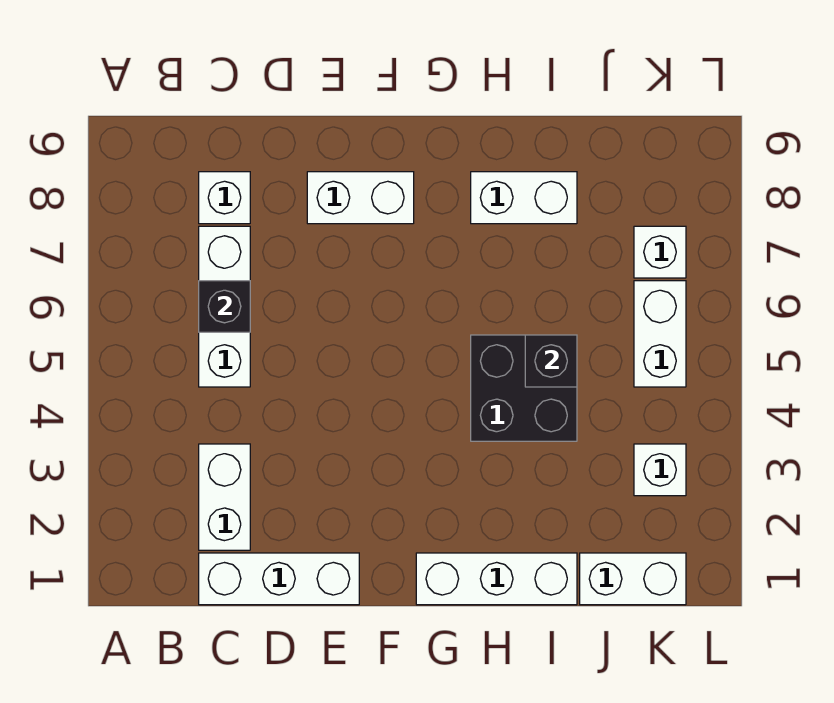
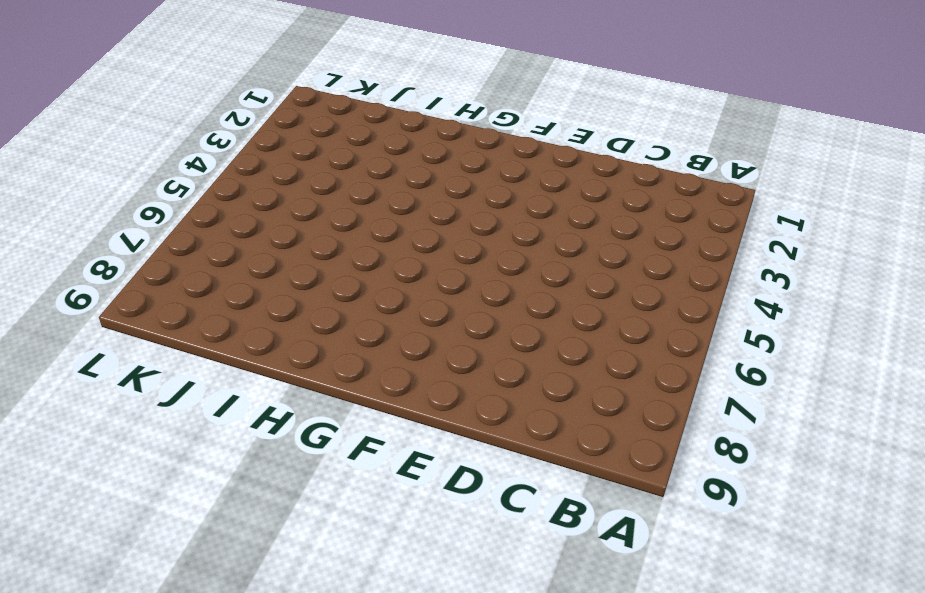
none -> white brick C1:E1 level 1
none -> white brick C2:C3 level 1
none -> white brick C5:C7 level 1

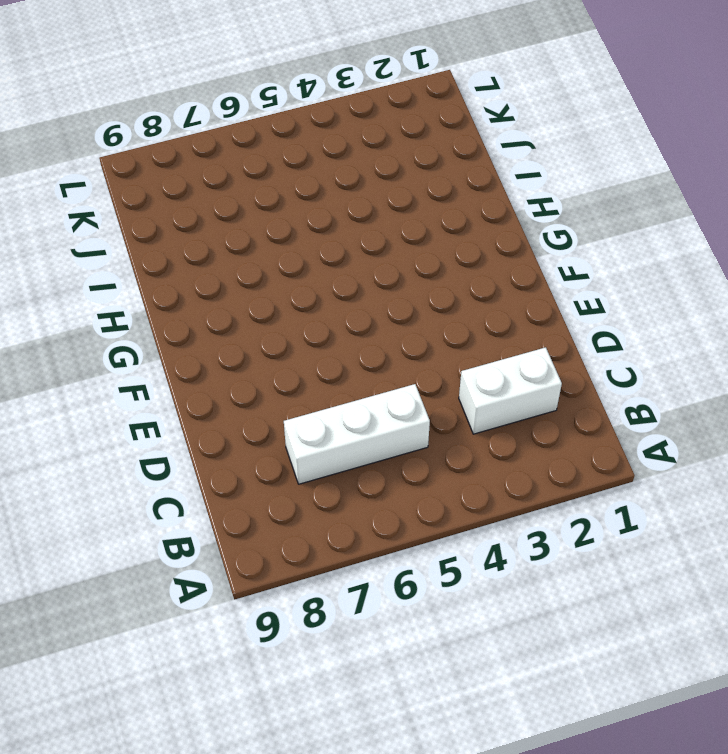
none -> white brick C1:E1 level 1
none -> white brick C8 level 1
none -> white brick E8:F8 level 1

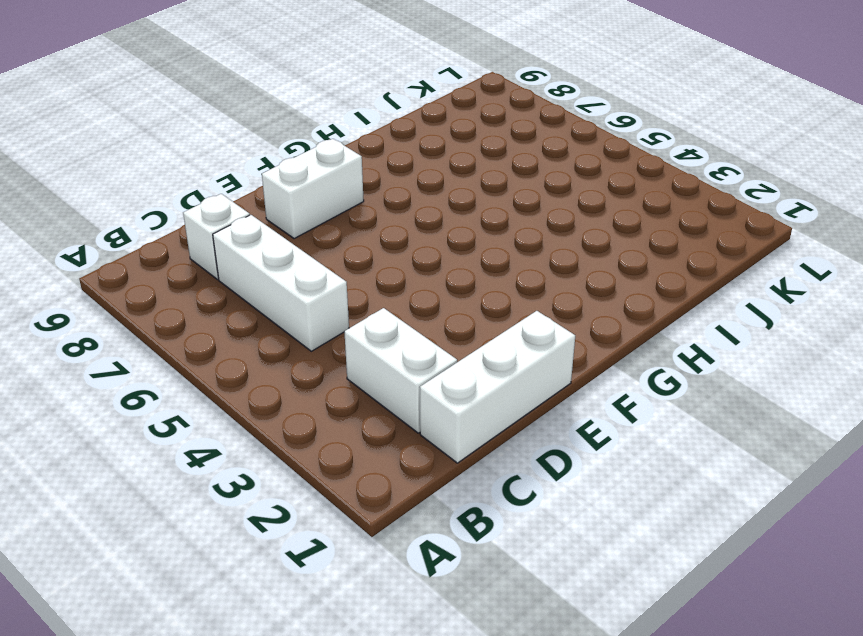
none -> white brick G1:I1 level 1
none -> black brick H4:I5 level 1
none -> white brick H8:I8 level 1

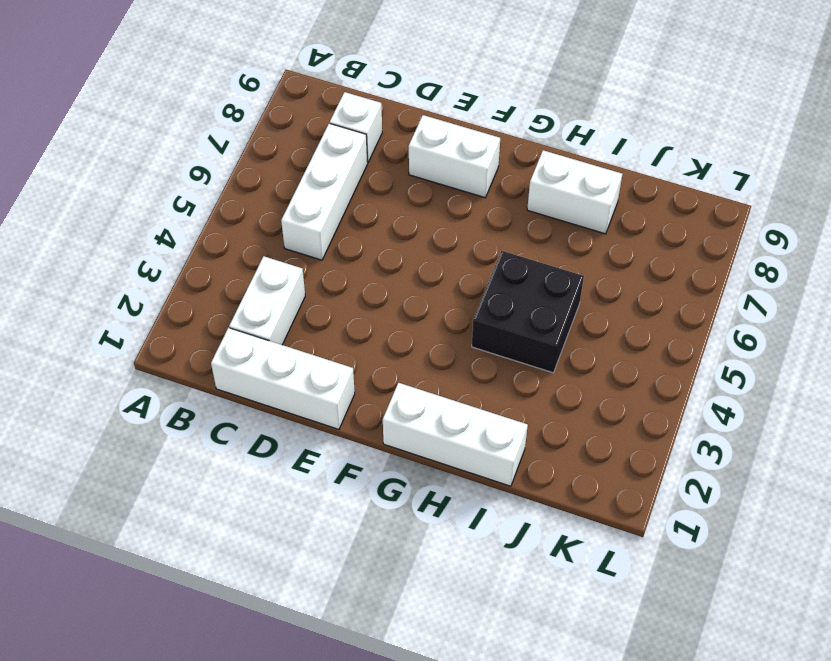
none -> white brick J1:K1 level 1
none -> white brick K3 level 1
none -> white brick K5:K6 level 1

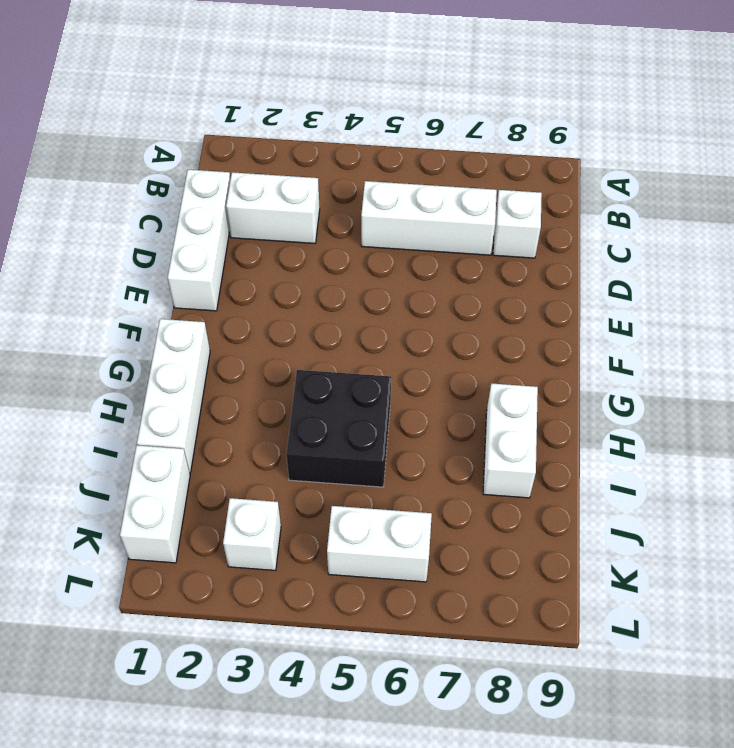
none -> white brick E8:F8 level 1
none -> white brick K7 level 1
none -> black brick C6 level 2

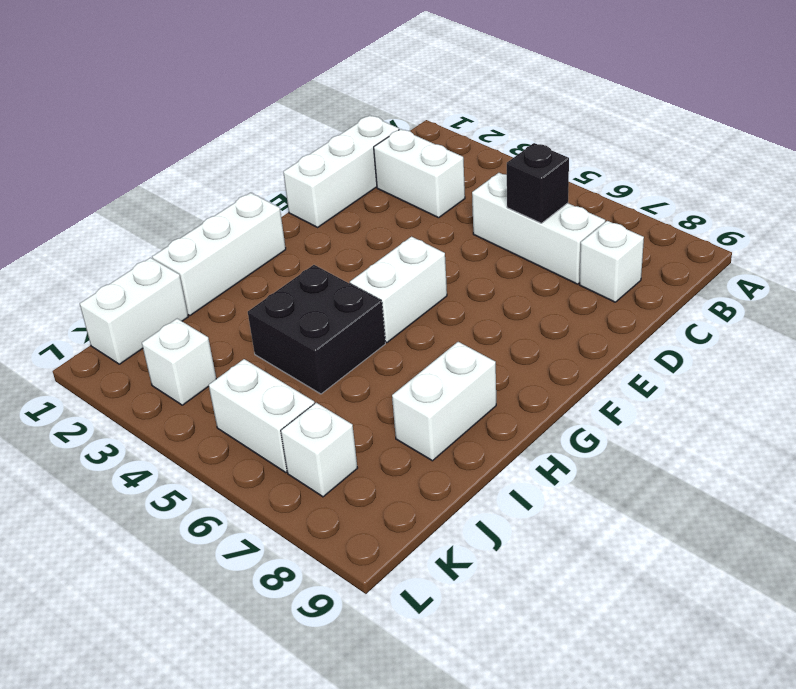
white brick F5:G5 level 1 -> white brick E8:F8 level 1
none -> black brick I5 level 2

